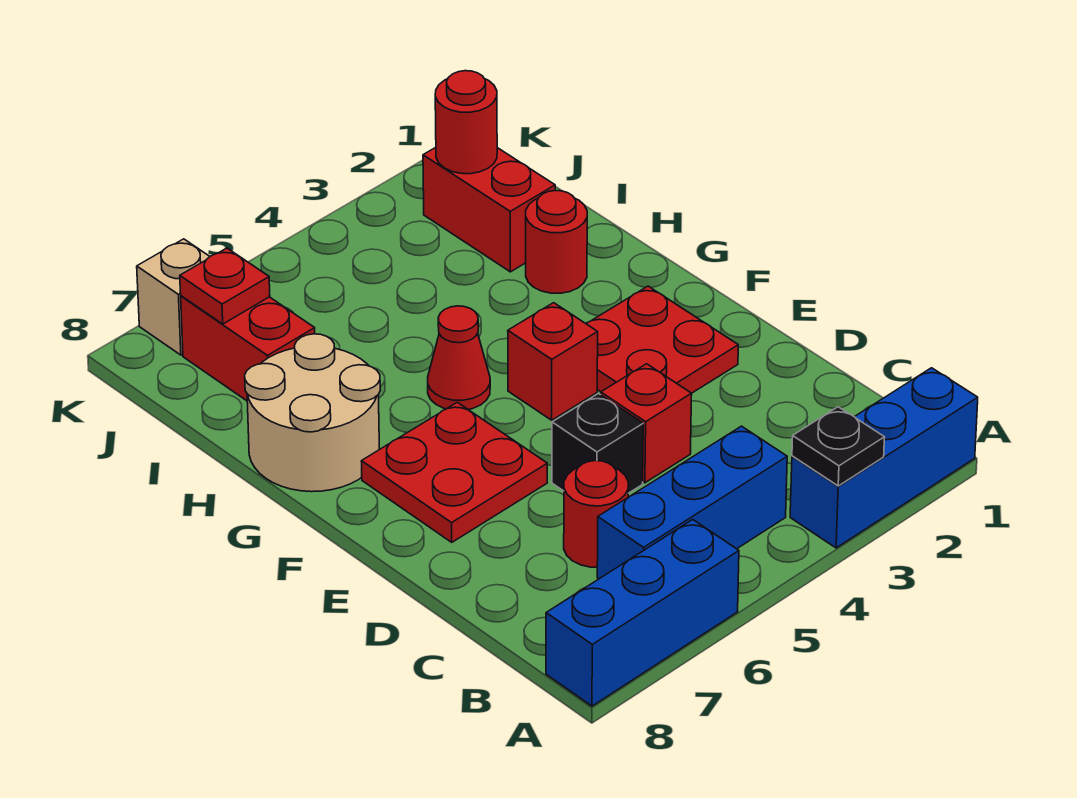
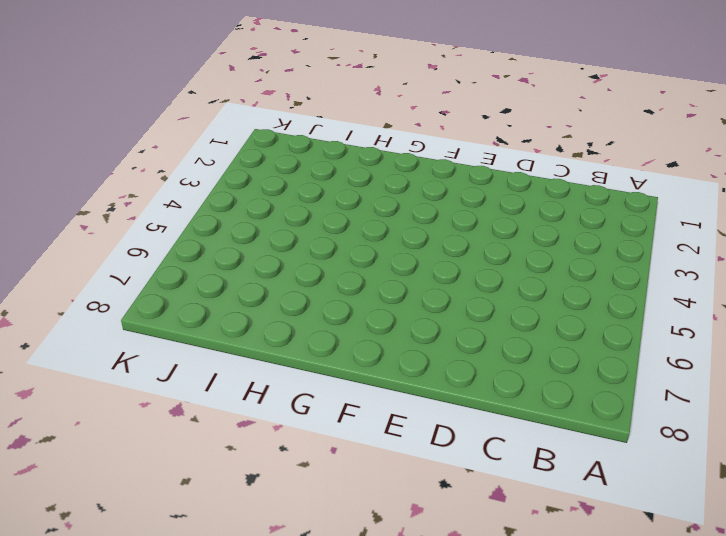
none -> blue brick A1:A3 level 1
none -> blue brick A6:A8 level 1
none -> blue brick B4:B6 level 1

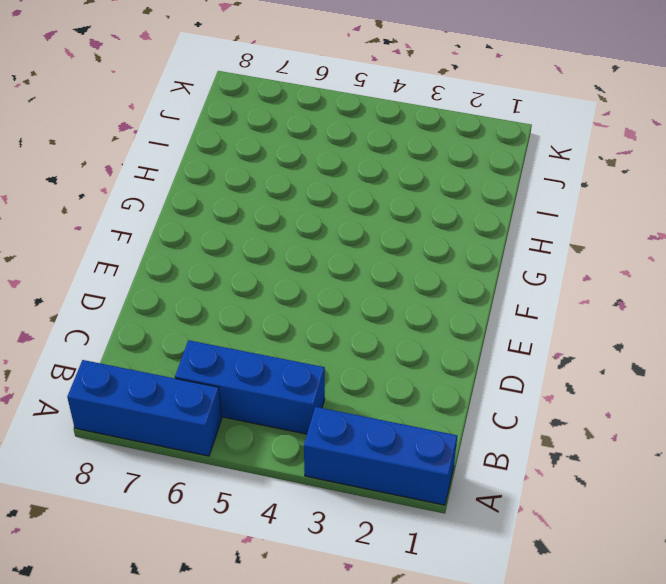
none -> red round brick C6 level 1
none -> red brick D4 level 1
none -> black brick D5 level 1

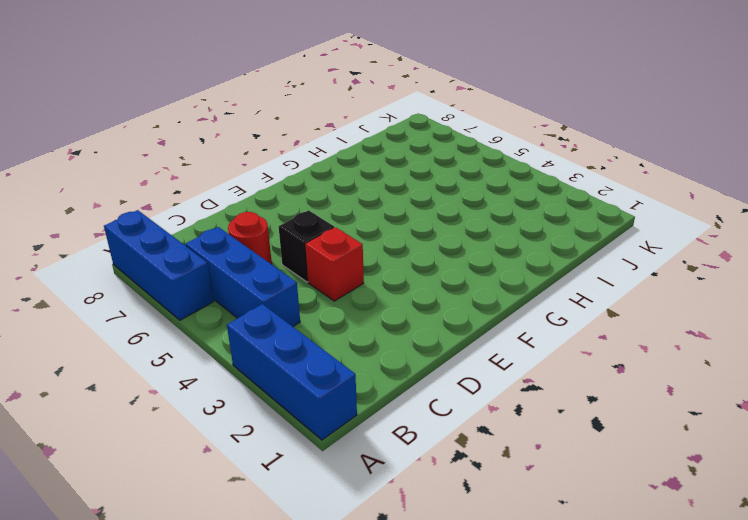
none -> red plate E2:F3 level 1
none -> red plate E6:F7 level 1
none -> red brick F4 level 1

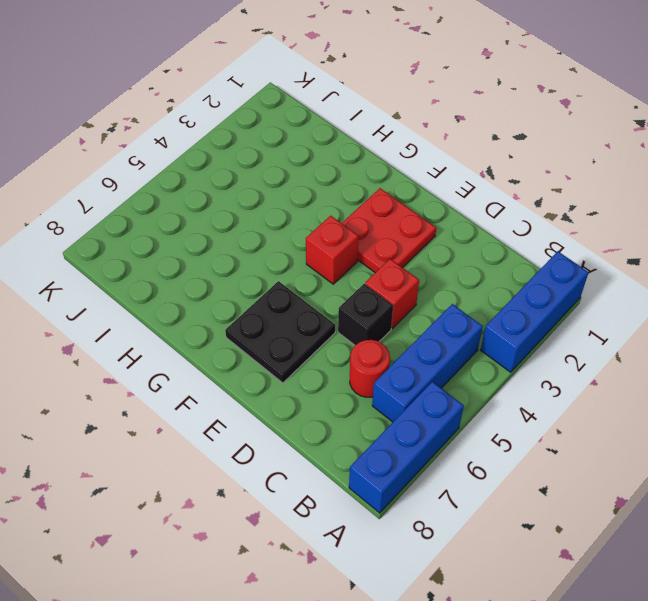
black plate E6:F7 level 1 -> red plate E6:F7 level 1
none -> red cone G5 level 1
none -> tan round brick G7:H8 level 1
none -> red round brick H2 level 1

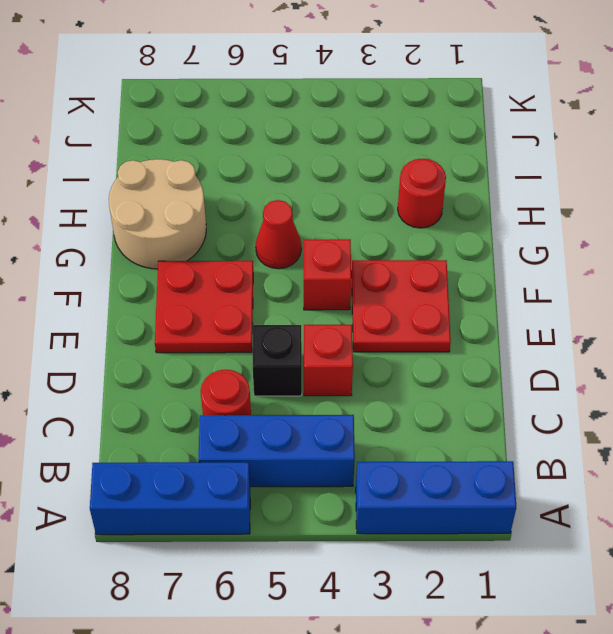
none -> red brick I2:J2 level 1
none -> red brick I7:J7 level 1
none -> tan brick K7 level 1

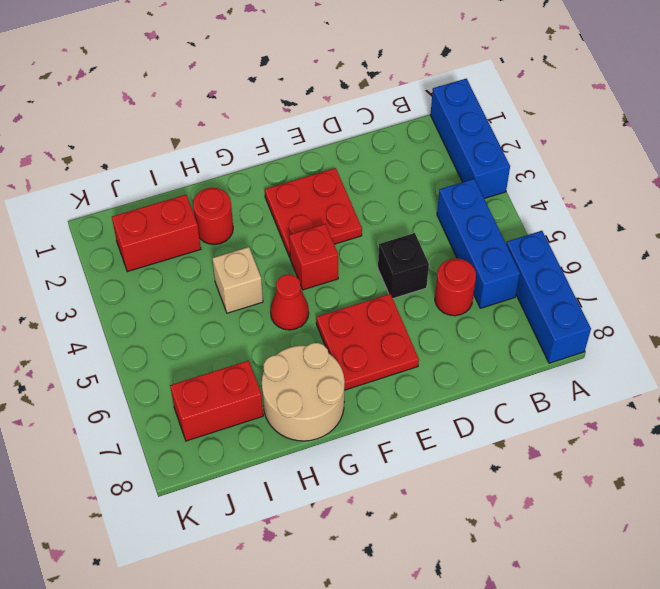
tan brick H4 level 1 -> tan brick K7 level 1
none -> red brick D4 level 1
none -> black plate A3 level 2
none -> red round brick J2 level 2

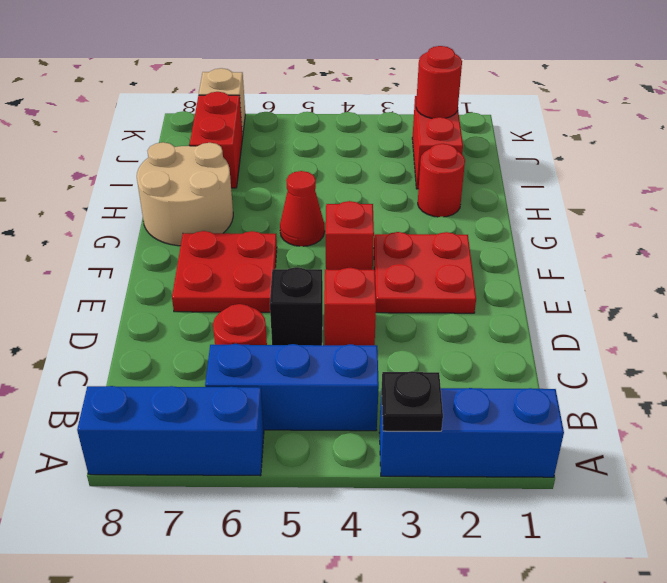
none -> red plate J7 level 2

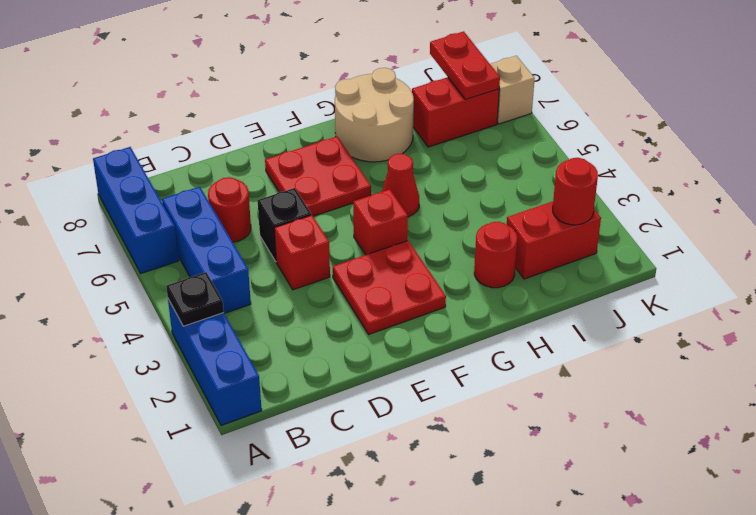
red plate J7:J8 level 2 -> red plate J7 level 2

